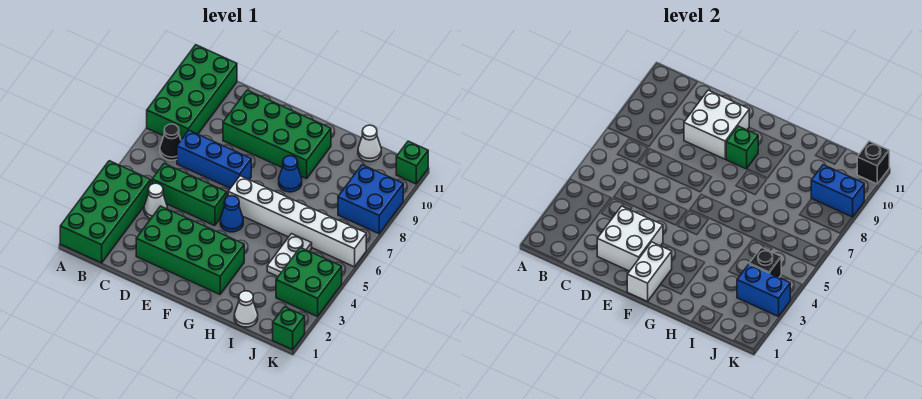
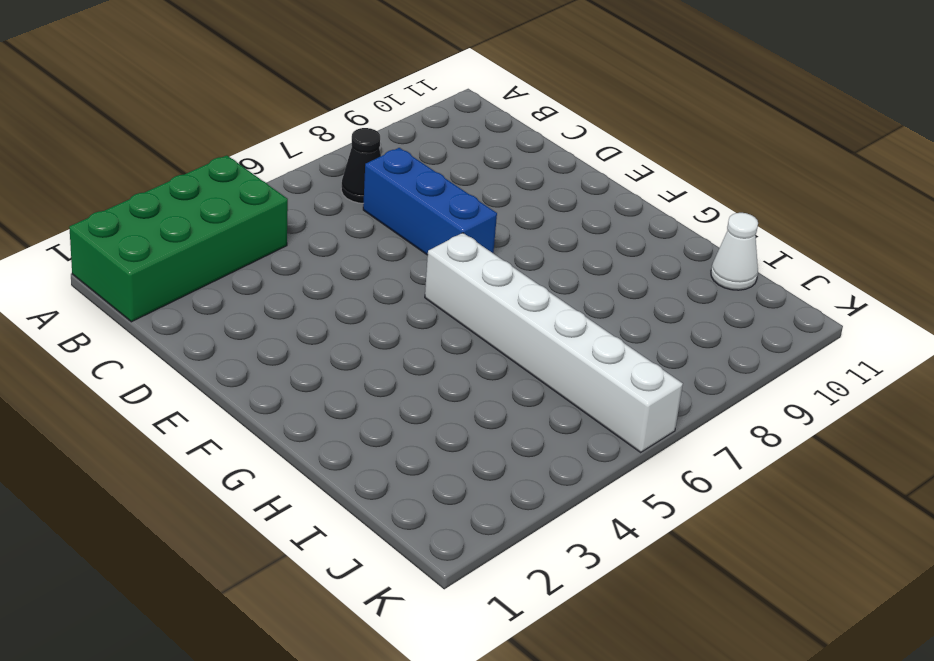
none -> green brick A8:B11 level 1
none -> white cone C4 level 1
none -> green brick C5:E5 level 1

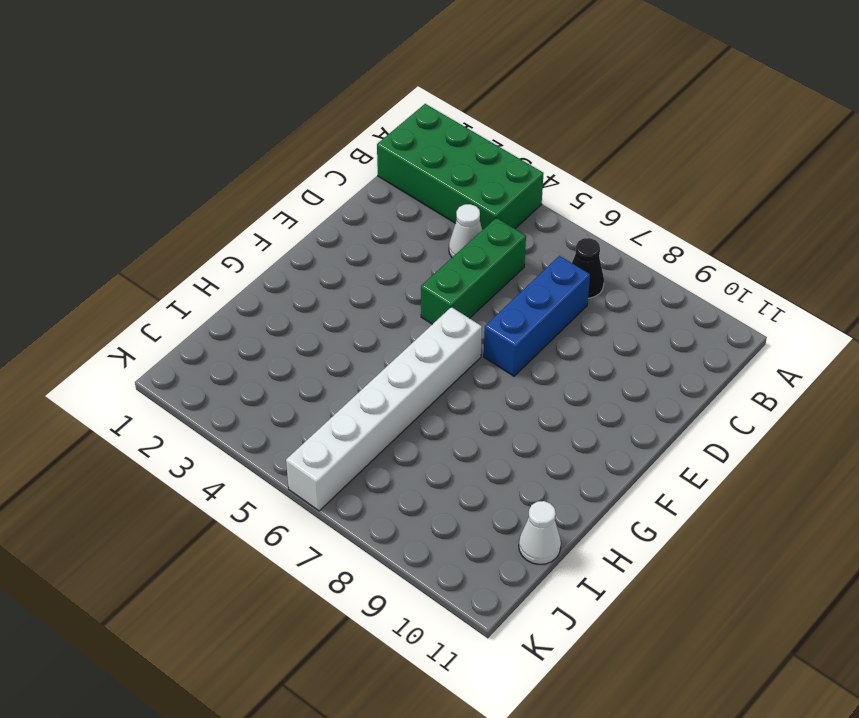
none -> green brick A8:B11 level 1
none -> green brick D2:G3 level 1
none -> green brick D9:G10 level 1

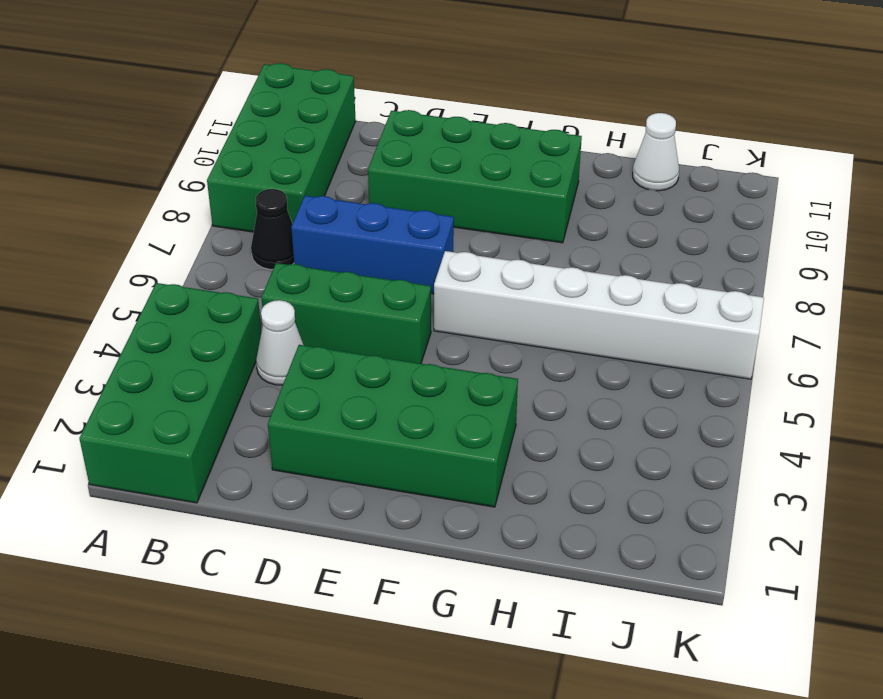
none -> blue cone F5 level 1
none -> blue cone G8 level 1
none -> white cone I1 level 1

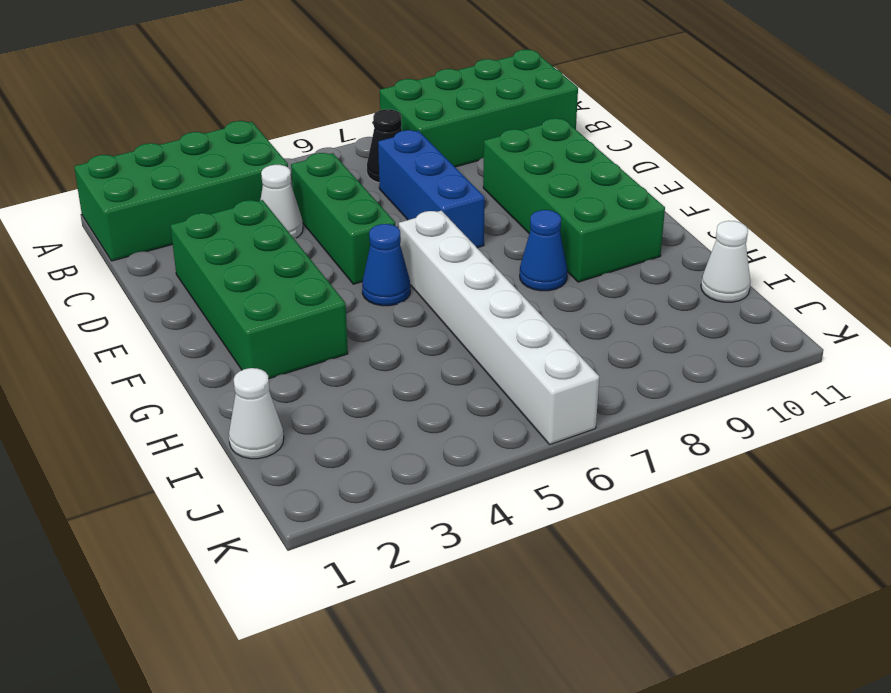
none -> white plate I4:I5 level 1
none -> green brick J3:K4 level 1
none -> blue brick J8:K9 level 1

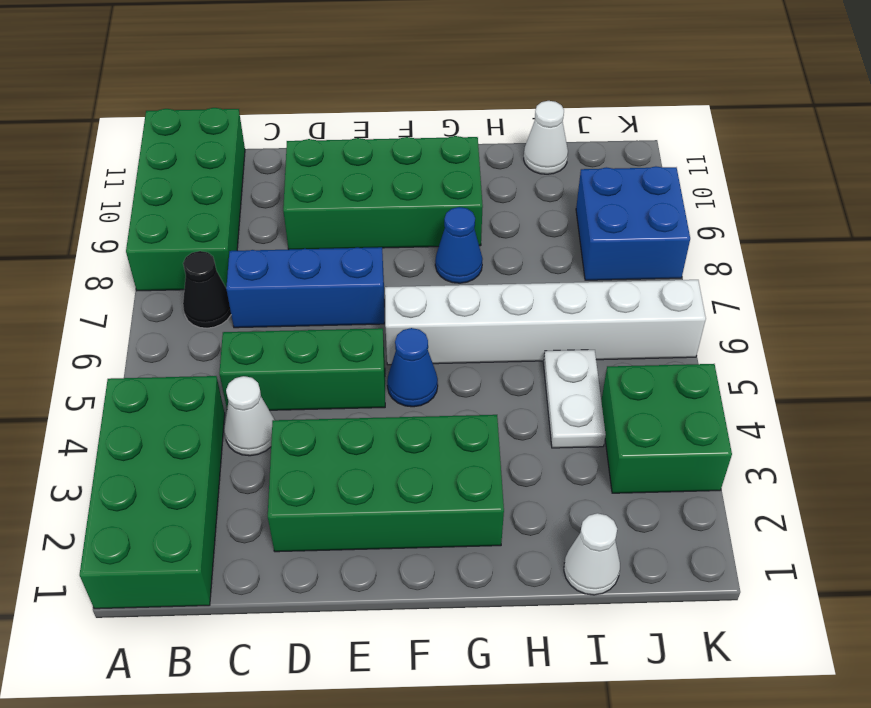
none -> green brick K1 level 1
none -> green brick K11 level 1
none -> white brick D2:E3 level 2

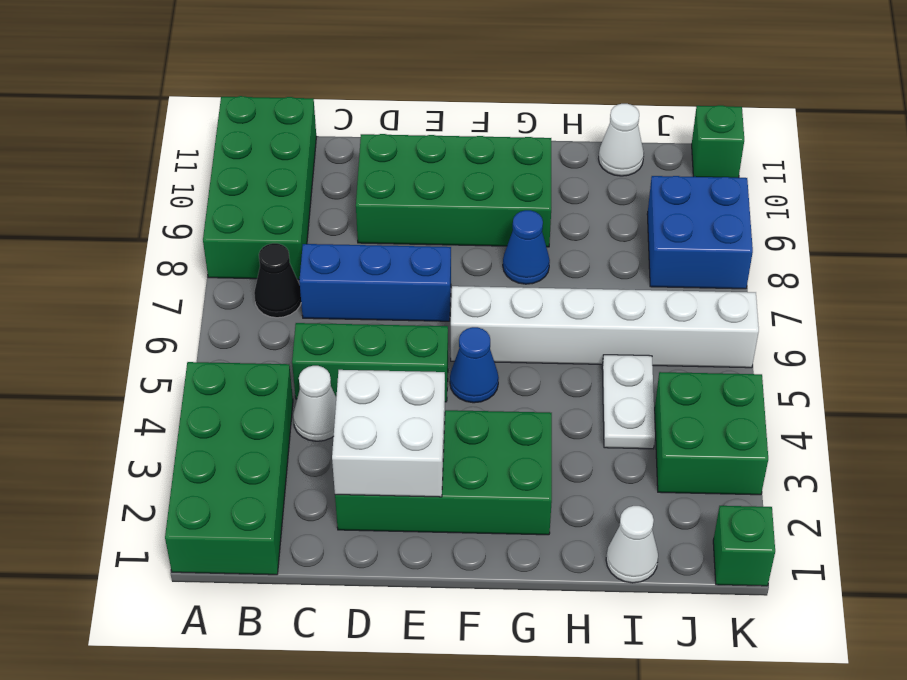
none -> white brick D9:E10 level 2
none -> white brick F1:F2 level 2
none -> green brick F9 level 2

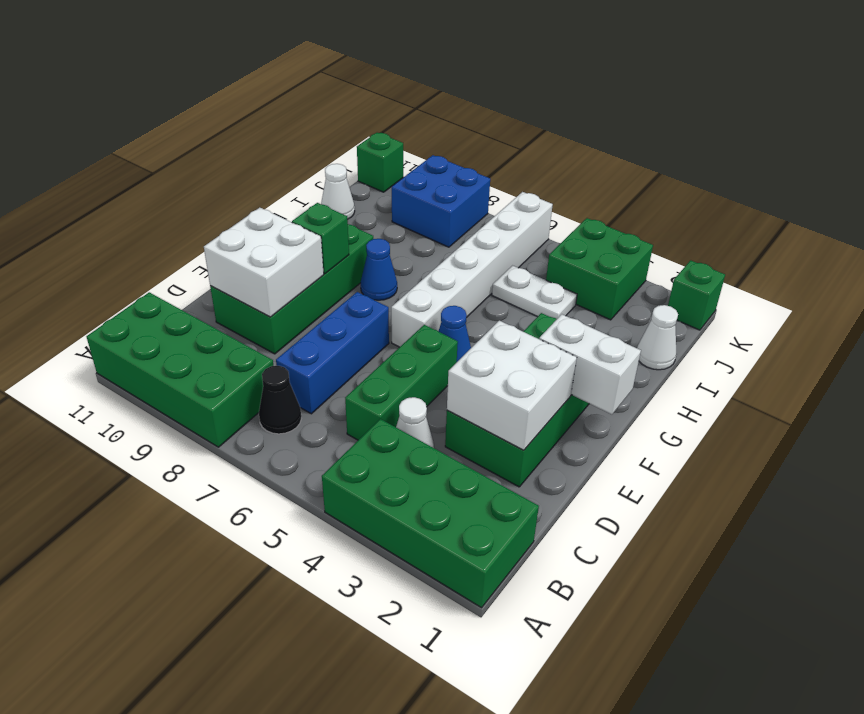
none -> blue brick J3:K3 level 2
none -> black brick J4 level 2
none -> blue brick J9:K9 level 2

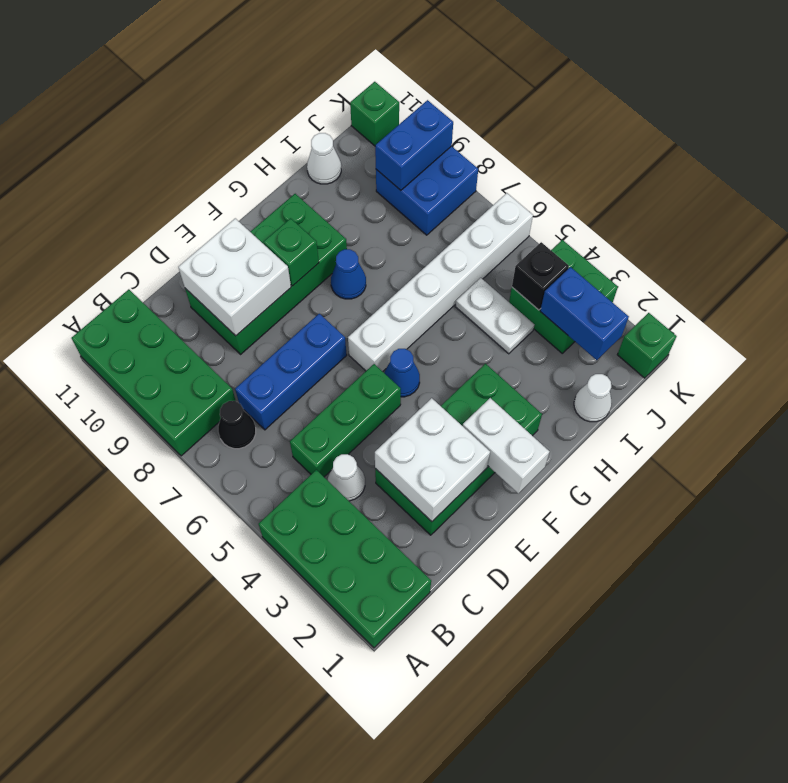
blue brick J2:J3 level 2 -> blue brick J3:K3 level 2
none -> black brick K11 level 2

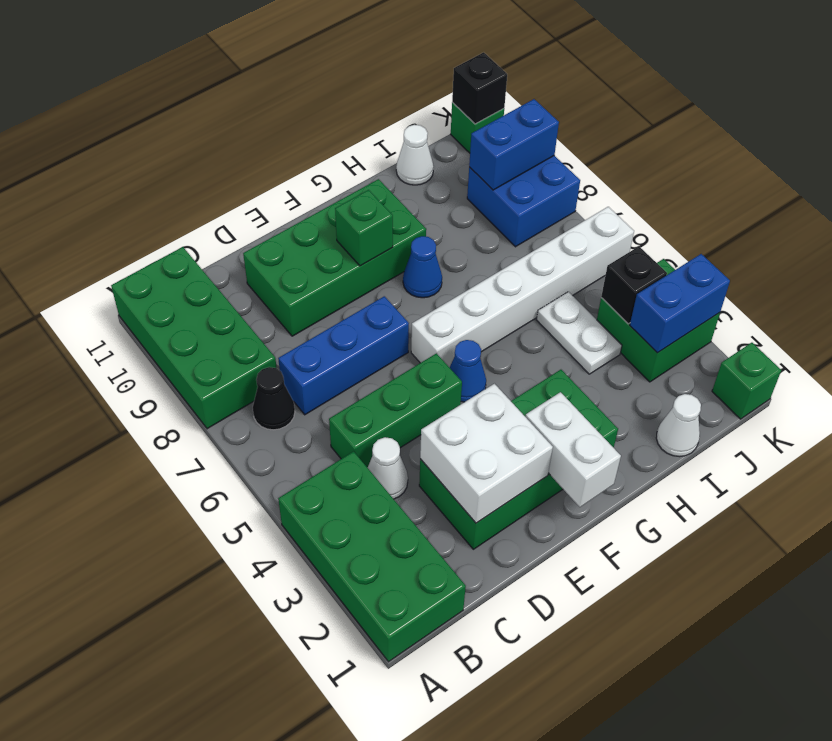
none -> white brick D9:E10 level 2

